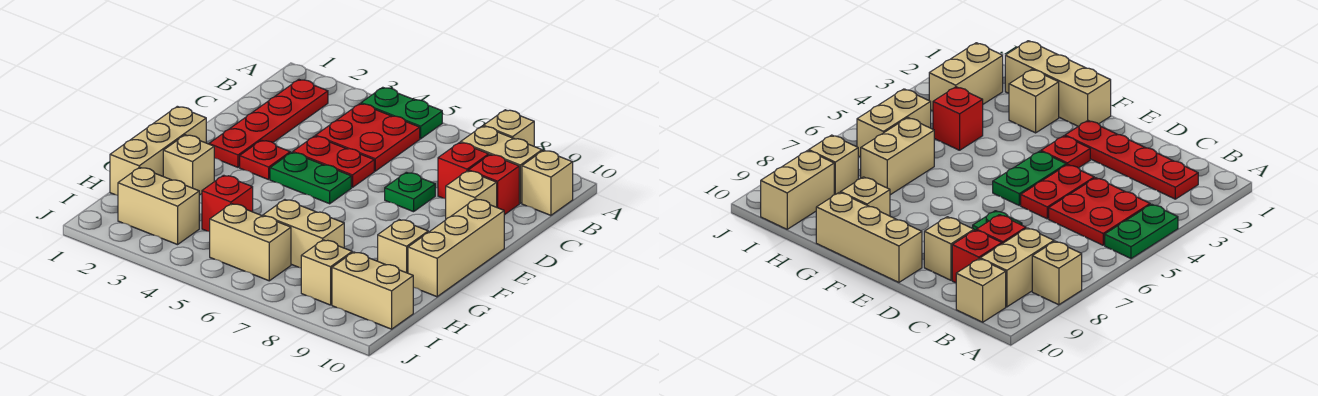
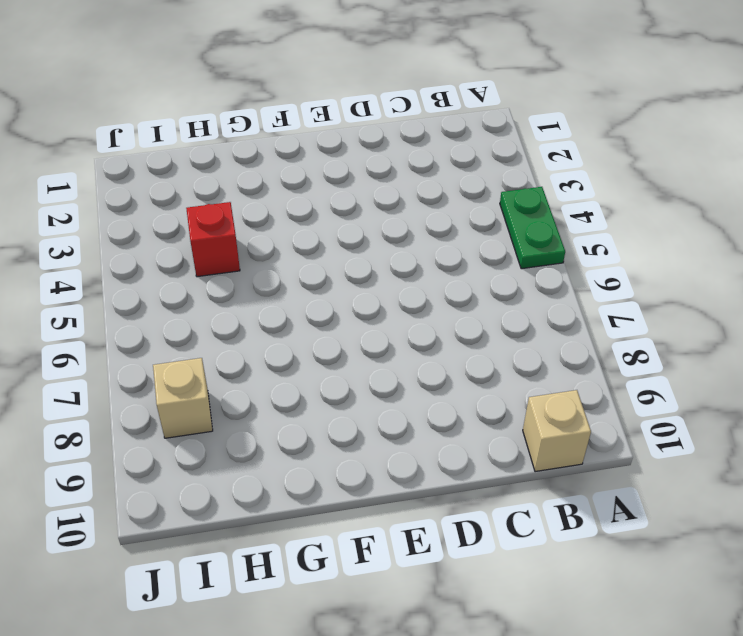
none -> tan brick A8 level 1
none -> red plate B2:E2 level 1
none -> red plate B4:C5 level 1

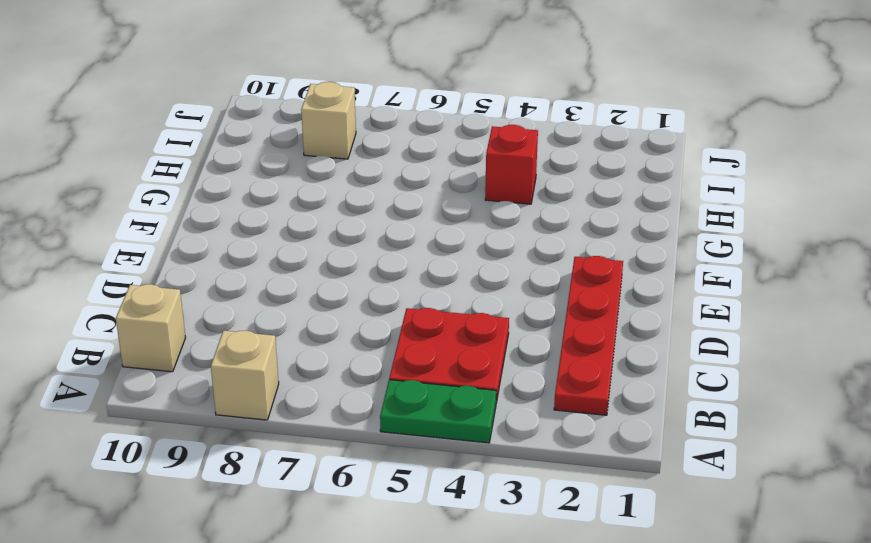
none -> tan brick B8:B9 level 1
none -> red brick C8 level 1
none -> red brick C9 level 1

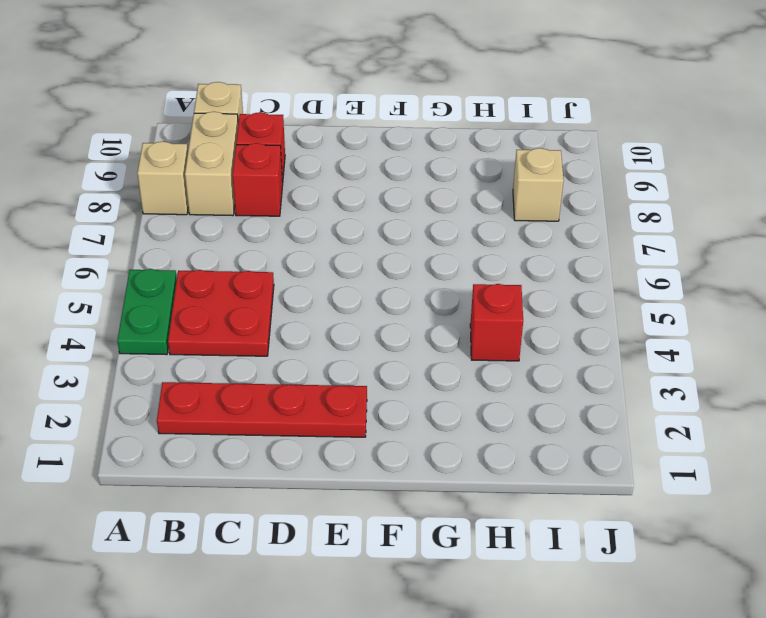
none -> red plate D4:D5 level 1
none -> green plate D7 level 1
none -> tan brick D9 level 1

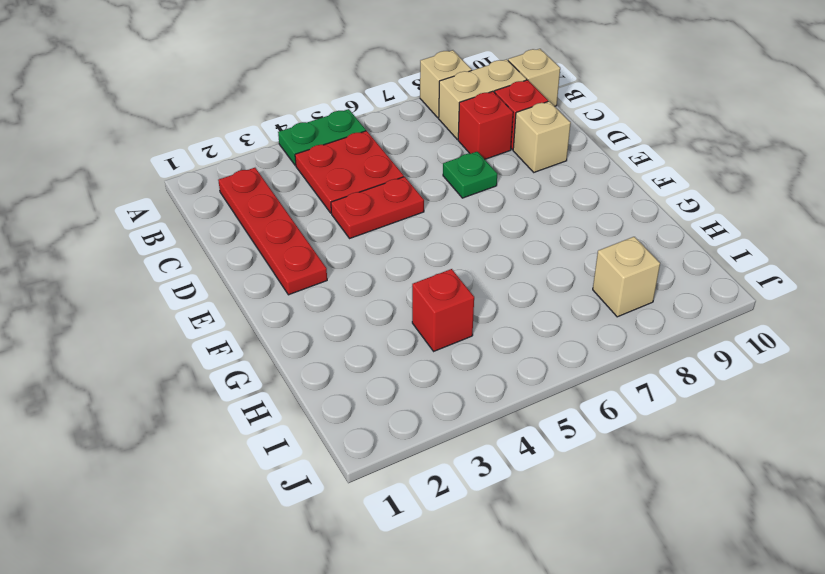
none -> red plate E3 level 1
none -> green plate E4:E5 level 1
none -> tan brick E10:G10 level 1

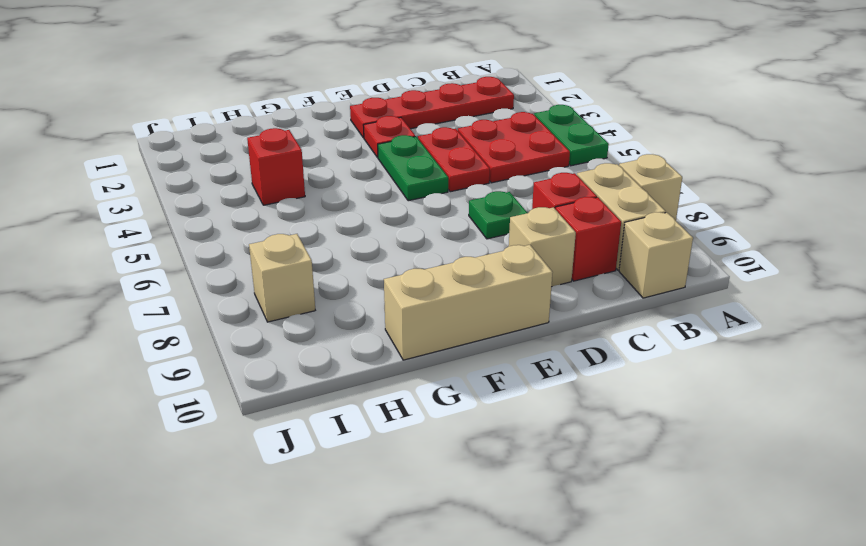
none -> tan brick F1:H1 level 1
none -> tan brick G2 level 1
none -> tan brick G9 level 1

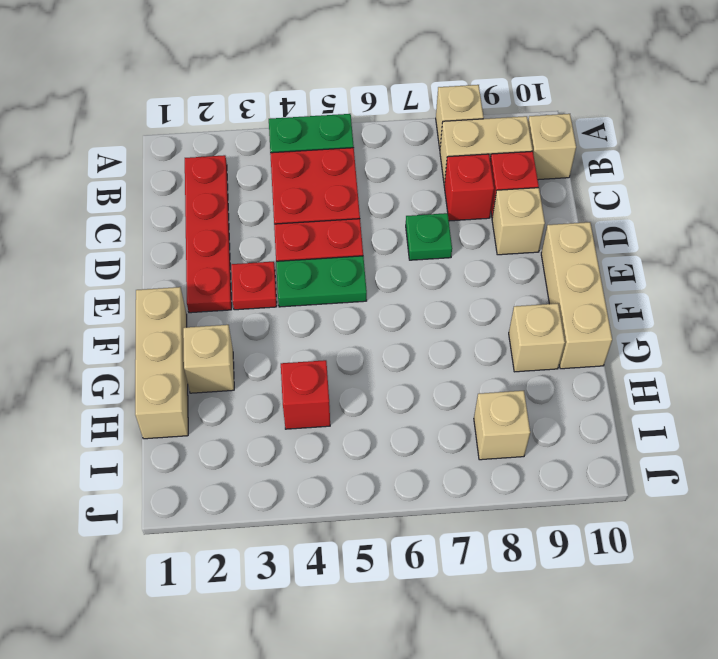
none -> tan brick H6:H7 level 1
none -> tan brick I2:I3 level 1
none -> tan brick I5:I6 level 1

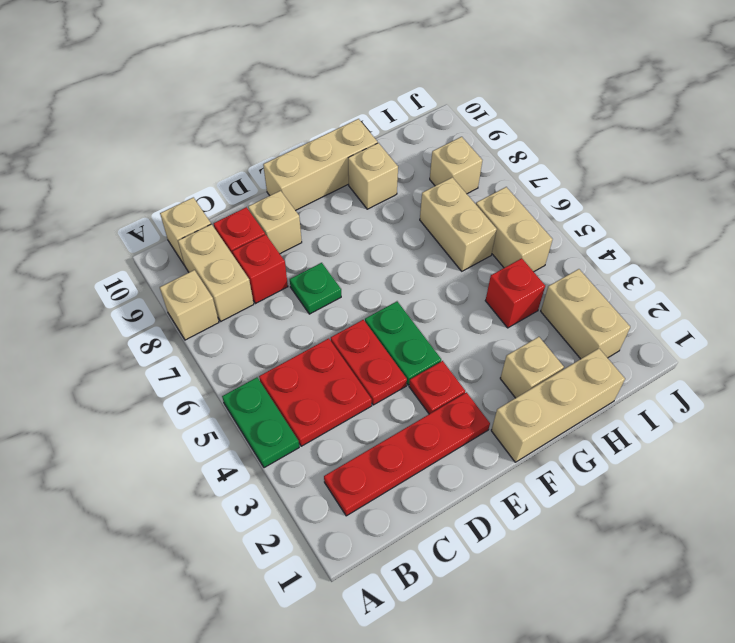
none -> tan brick I9:I10 level 1

